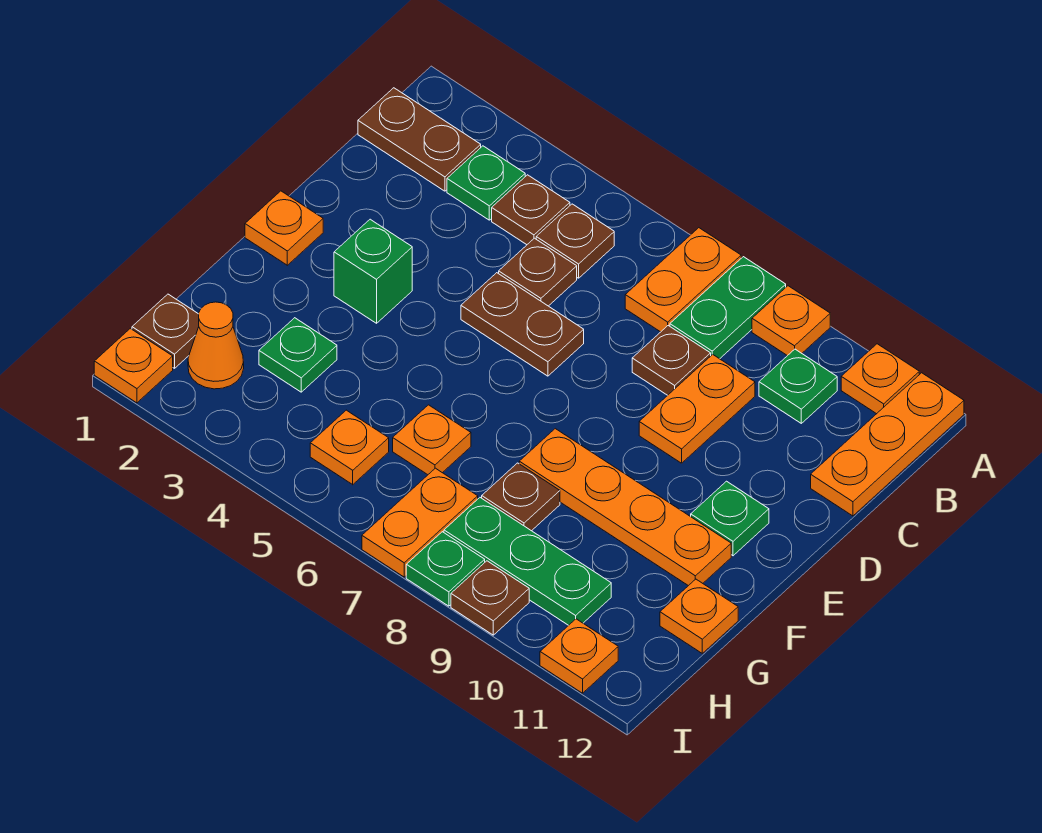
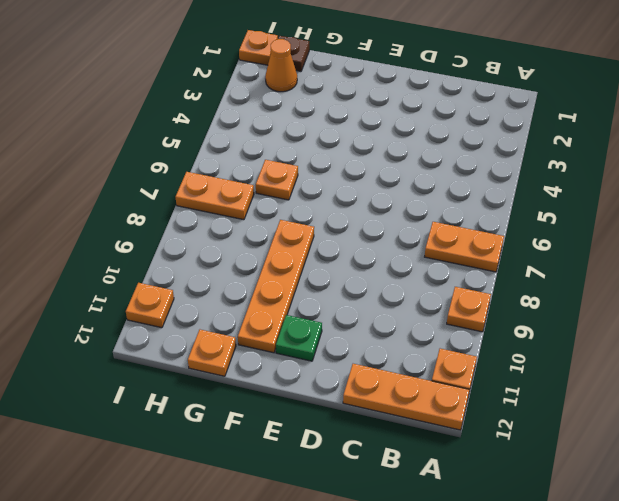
none -> green plate A8:B8 level 1
none -> brown plate B1:B2 level 1
none -> green plate B3 level 1
none -> brown plate B4 level 1

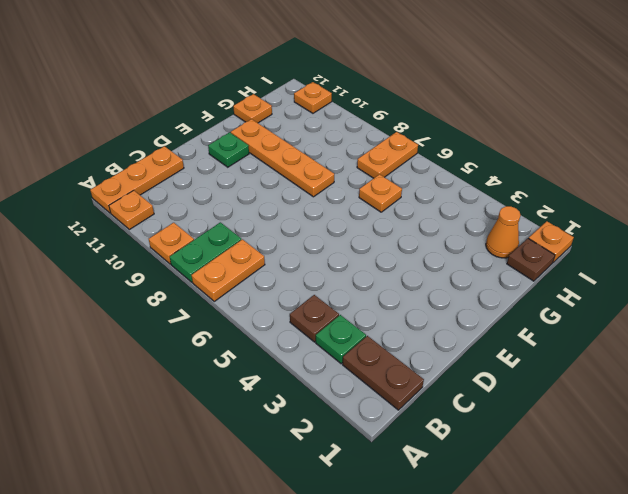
none -> brown plate B5 level 1
none -> green plate B10 level 1
none -> brown plate C5 level 1
none -> brown plate C8 level 1

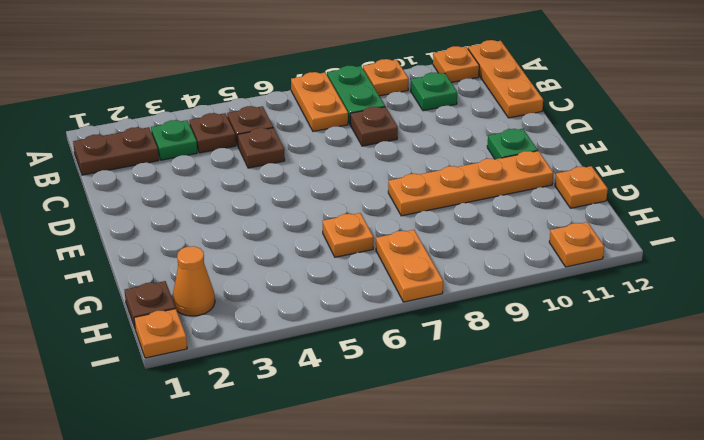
none -> orange plate C9:D9 level 1
none -> brown plate D5:D6 level 1
none -> orange plate E1 level 1
none -> green brick E3 level 1

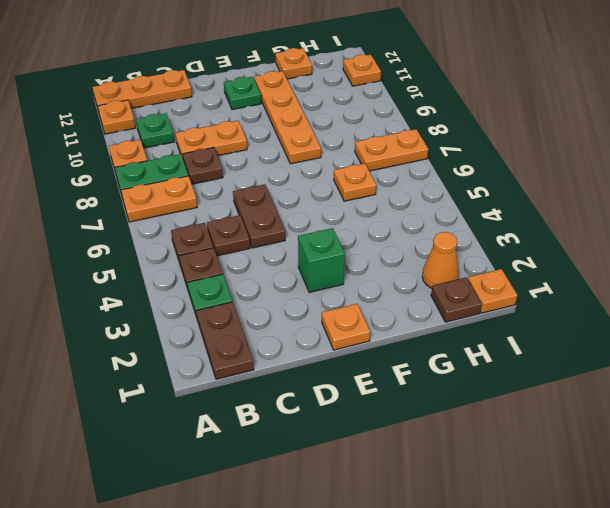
none -> green plate G3 level 1
none -> brown plate G8 level 1
none -> orange plate H5 level 1
none -> green plate H8:H10 level 1

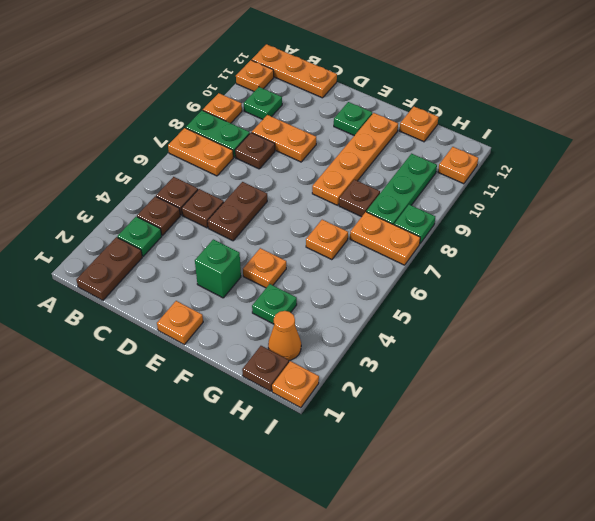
orange plate F4 level 1 -> orange plate H5 level 1
none -> brown plate I9 level 1

